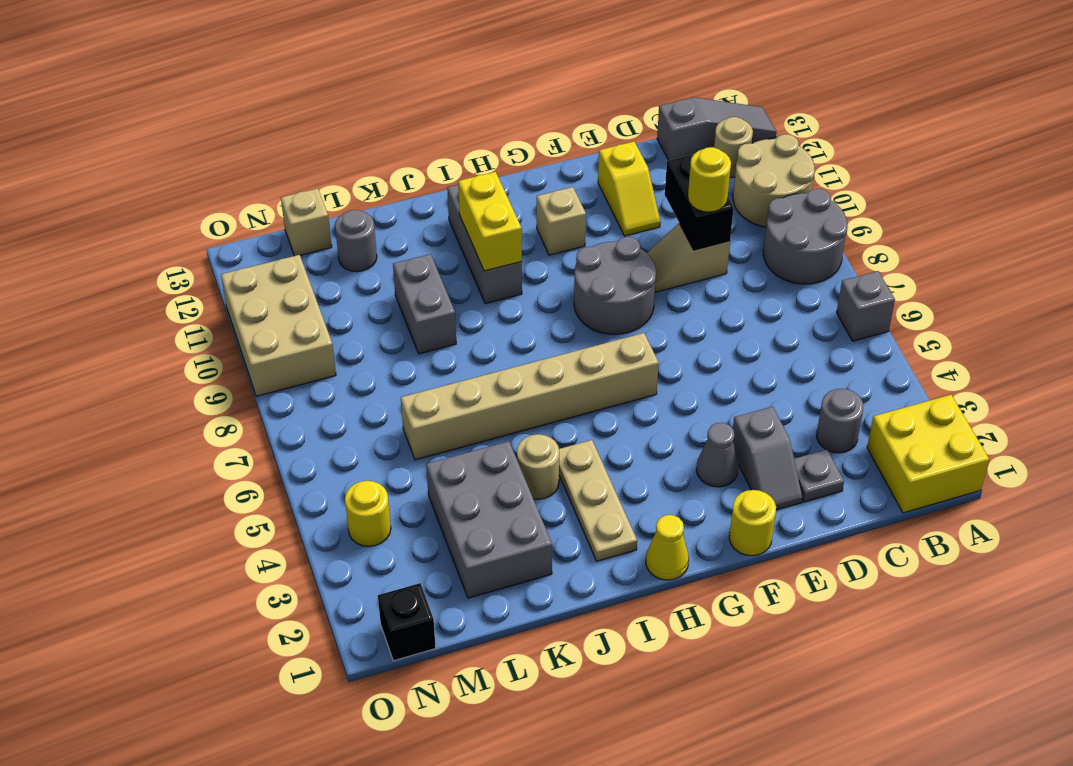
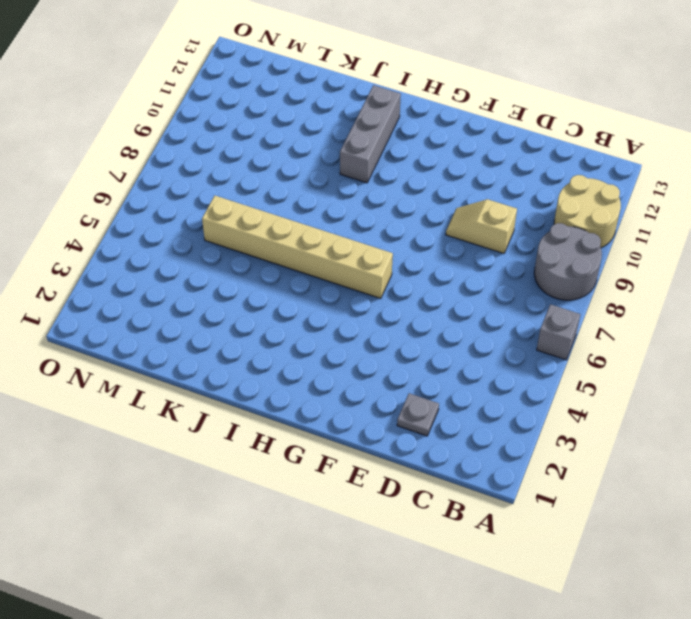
none -> yellow brick A1:B2 level 1
none -> grey slope A13:C13 level 1 top C
none -> tan round brick B12 level 1
none -> grey round brick C3 level 1

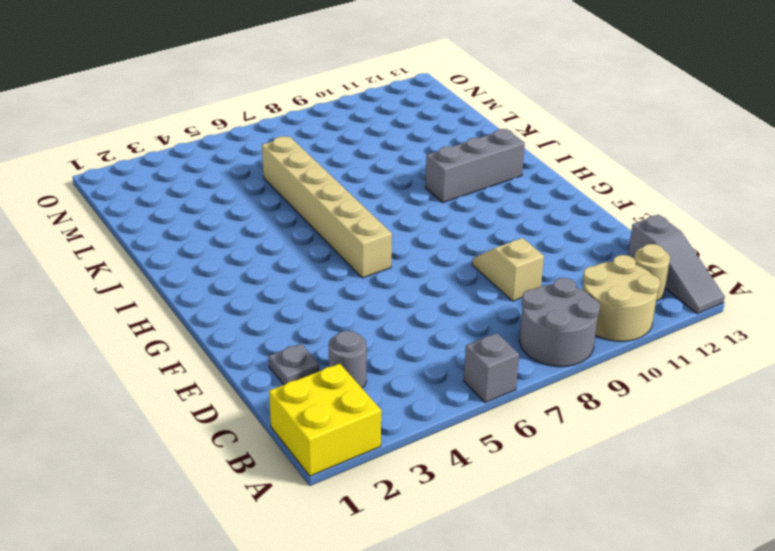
none -> grey slope E2:E3 level 1 top 3
none -> yellow slope E11:E12 level 1 top 12
none -> yellow round brick F1 level 1
none -> grey cone F3 level 1

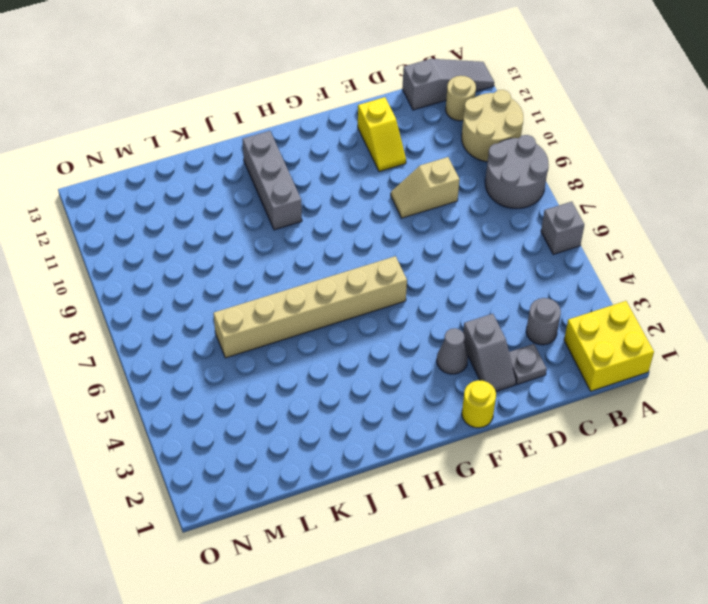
none -> grey round brick F8:G9 level 1
none -> tan brick G11 level 1
none -> yellow cone H1 level 1
none -> tan plate I2:I4 level 1

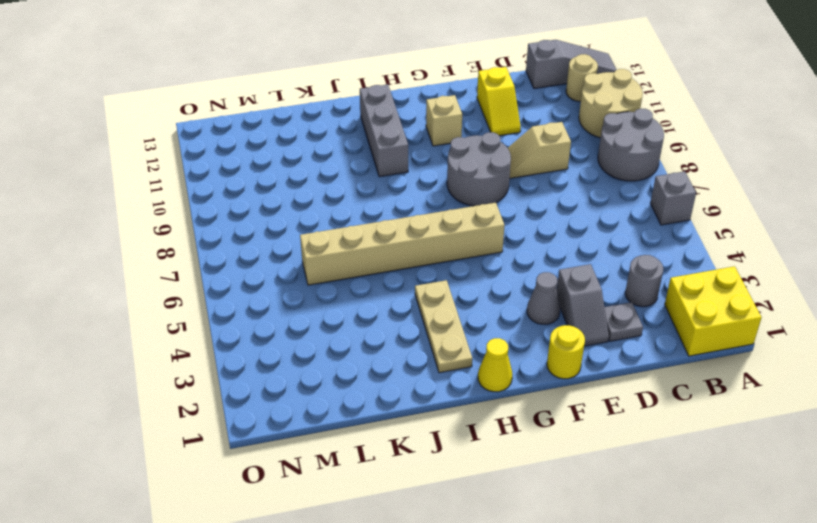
none -> tan round brick J4 level 1
none -> grey brick K2:L4 level 1
none -> grey brick K9:K10 level 1
none -> grey round brick L12 level 1

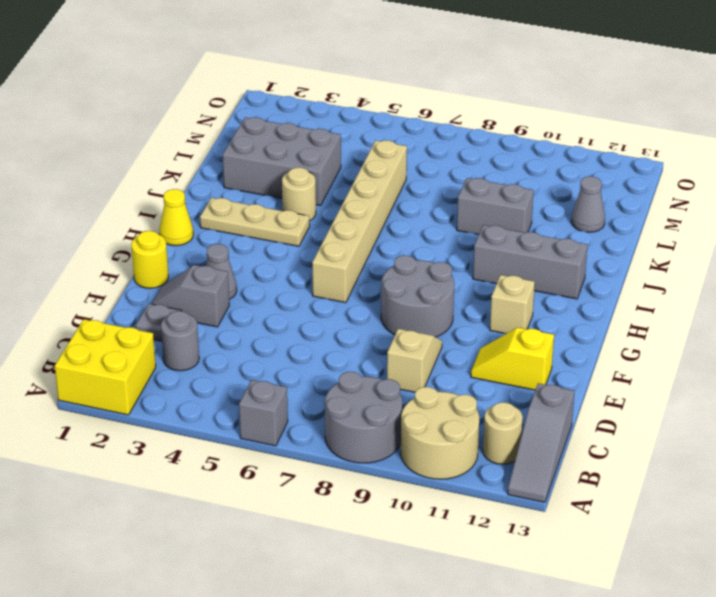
grey cone L12 level 1 -> grey round brick L12 level 1
none -> tan brick M13 level 1
none -> black brick N1 level 1
none -> yellow round brick N4 level 1
none -> tan brick N9:O11 level 1

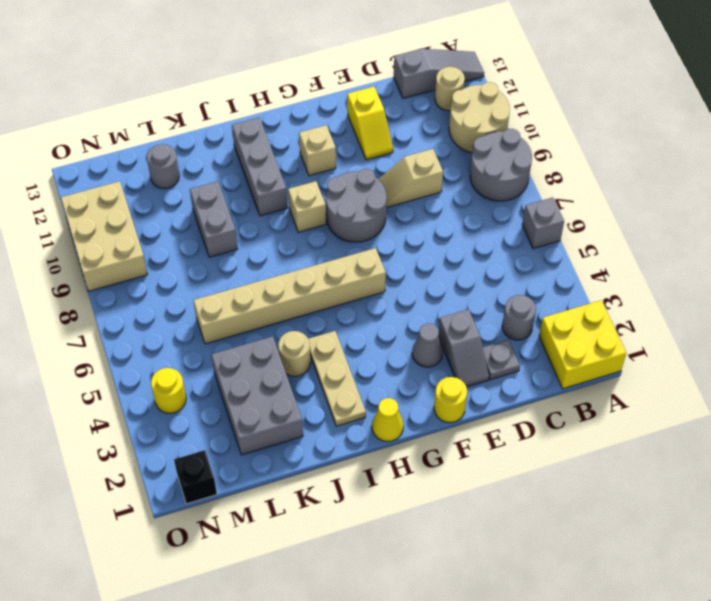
tan brick H9 level 1 -> tan brick M13 level 1
none -> black brick D9:D10 level 2
none -> yellow brick I10:I11 level 2
none -> yellow round brick D9 level 3

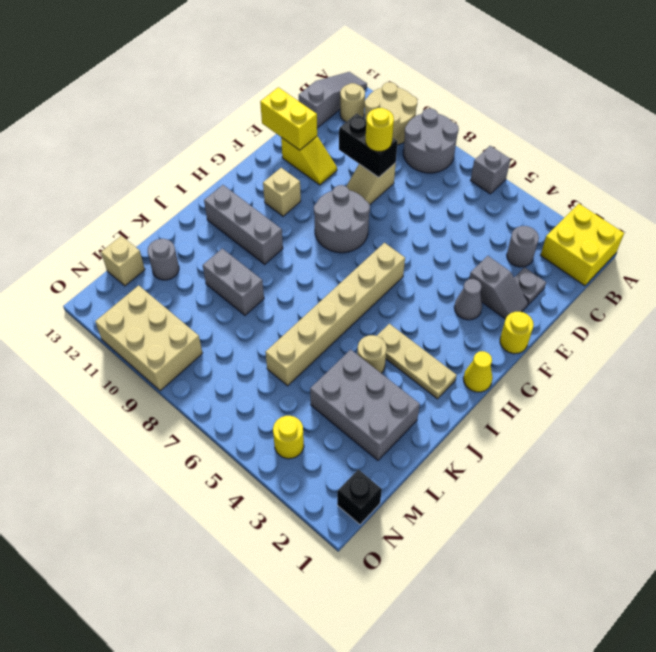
yellow brick E12:E13 level 2 -> yellow brick I10:I11 level 2

